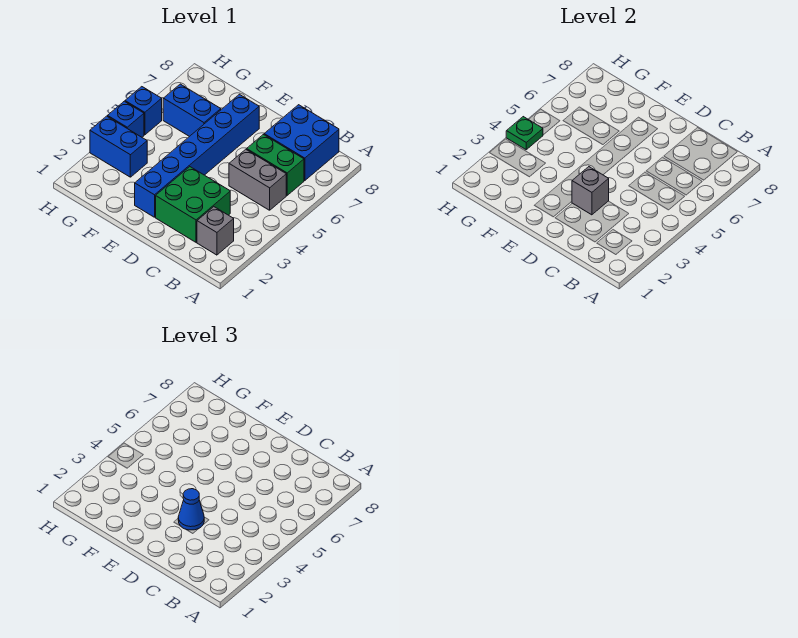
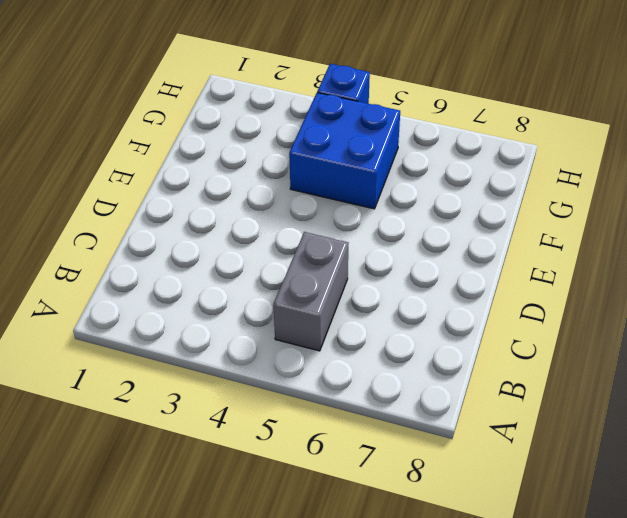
blue brick F4:G5 level 1 -> blue brick B7:C8 level 1
none -> grey brick B2 level 1
none -> green brick B6:C6 level 1
none -> green brick C2:D3 level 1

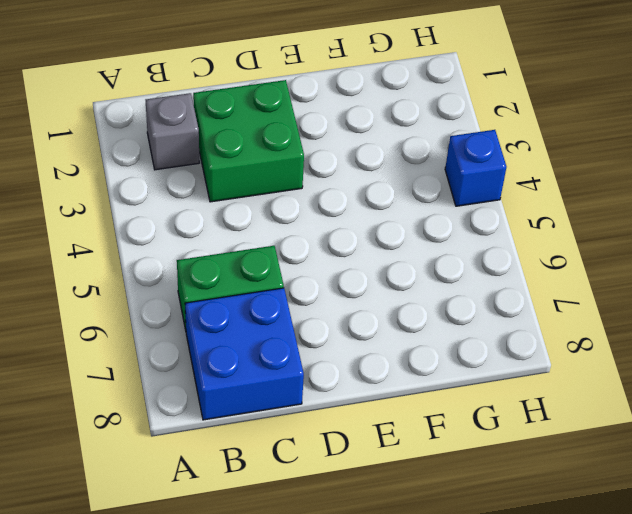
none -> grey brick B5:C5 level 1
none -> blue brick E2:E7 level 1
none -> blue brick F6:G6 level 1

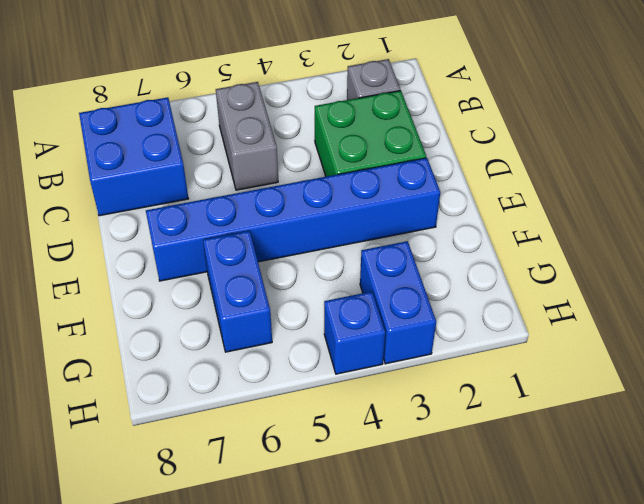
none -> green brick B6:C6 level 1
none -> blue brick H5 level 1
none -> grey brick D3 level 2

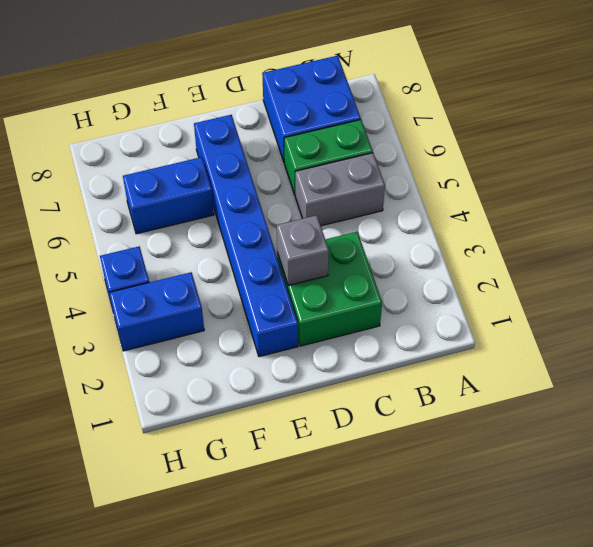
none -> grey brick B2 level 1
none -> blue brick H5 level 1
none -> green plate H4 level 2

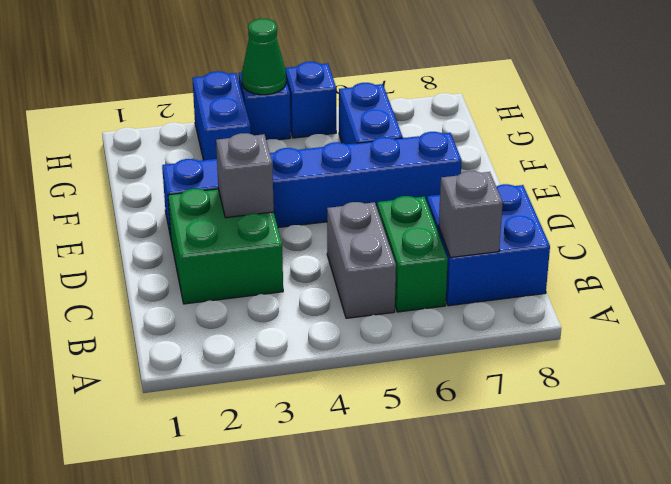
grey brick B7 level 2 -> grey brick B2 level 1
green cone H4 level 2 -> green plate H4 level 2
none -> blue cone D3 level 3

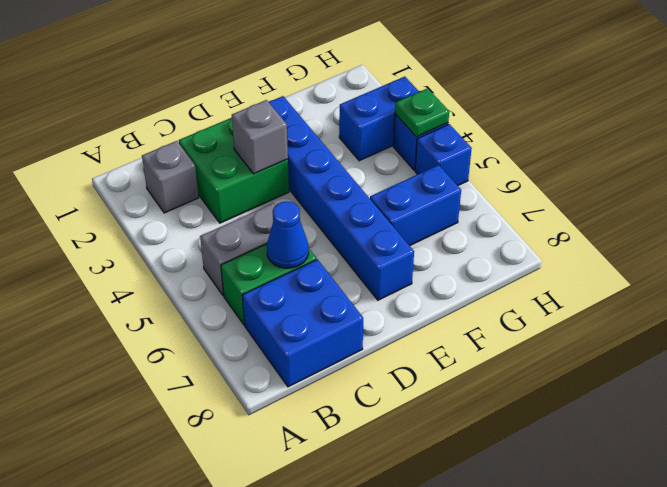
blue cone C6 level 2 -> blue cone D3 level 3

